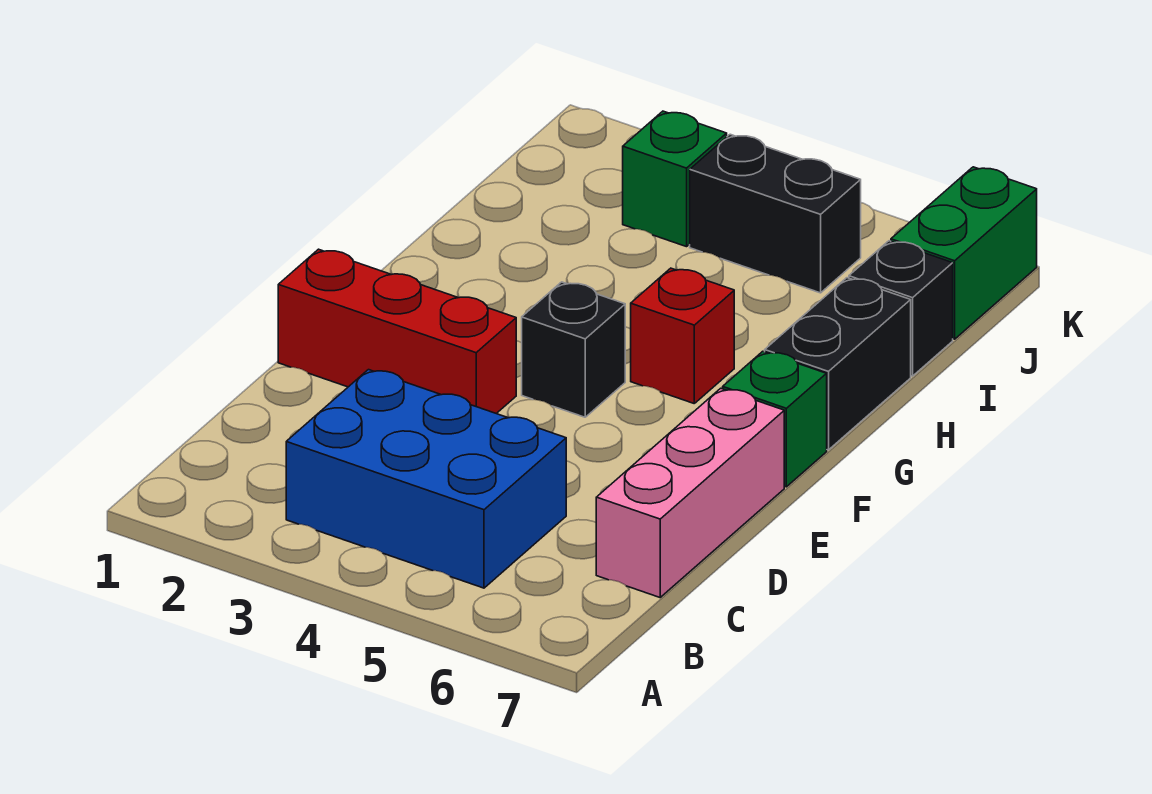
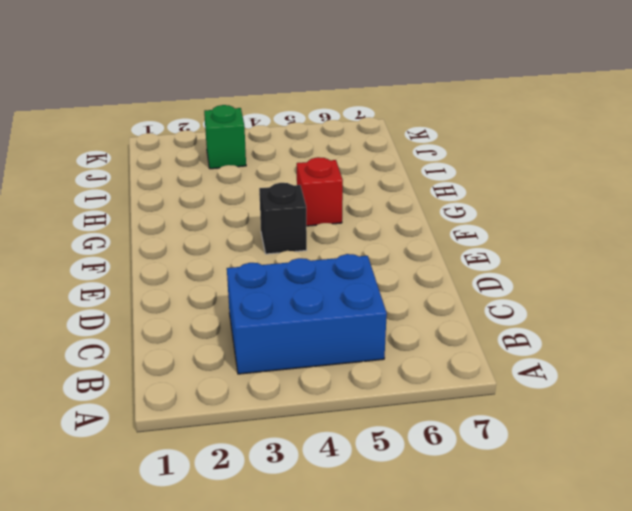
none -> pink brick C7:E7 level 1
none -> red brick E1:E3 level 1

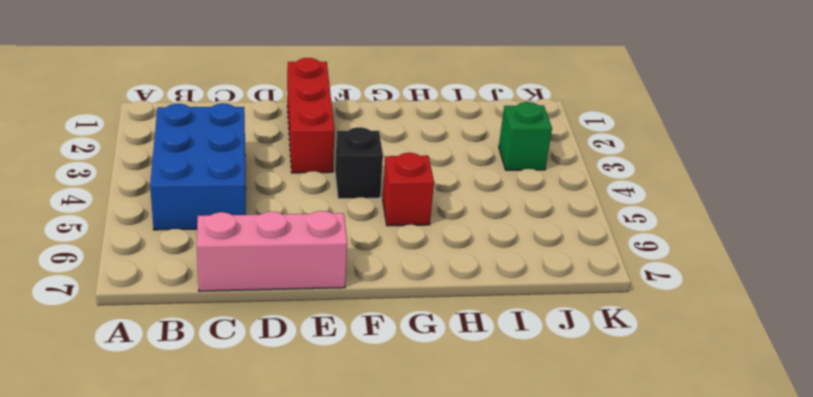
none -> green brick F7 level 1
none -> black brick G7:H7 level 1

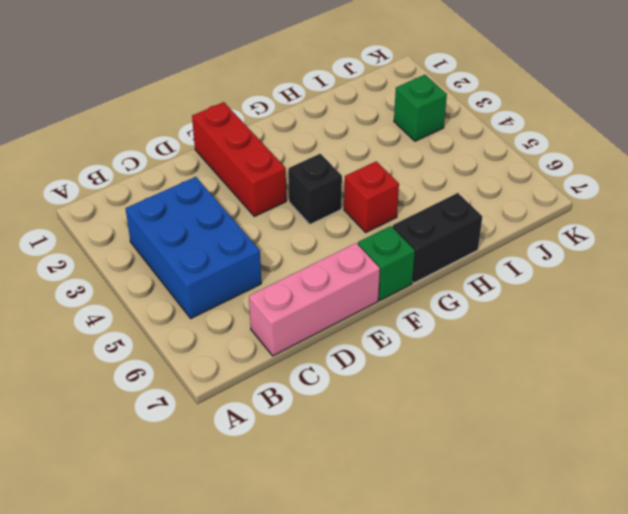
none -> black brick I7 level 1
none -> black brick J4:J5 level 1

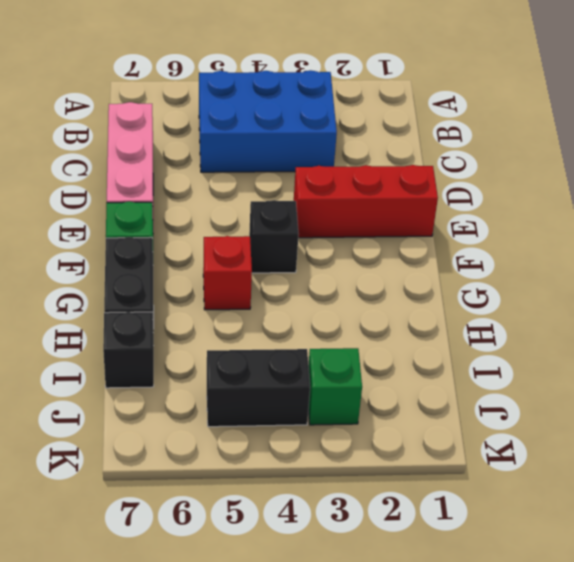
none -> green brick J7:K7 level 1

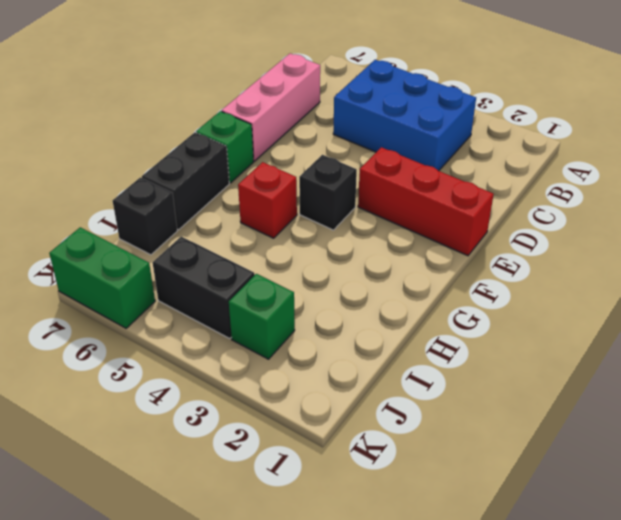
green brick K6:K7 level 1 -> green brick J7:K7 level 1

